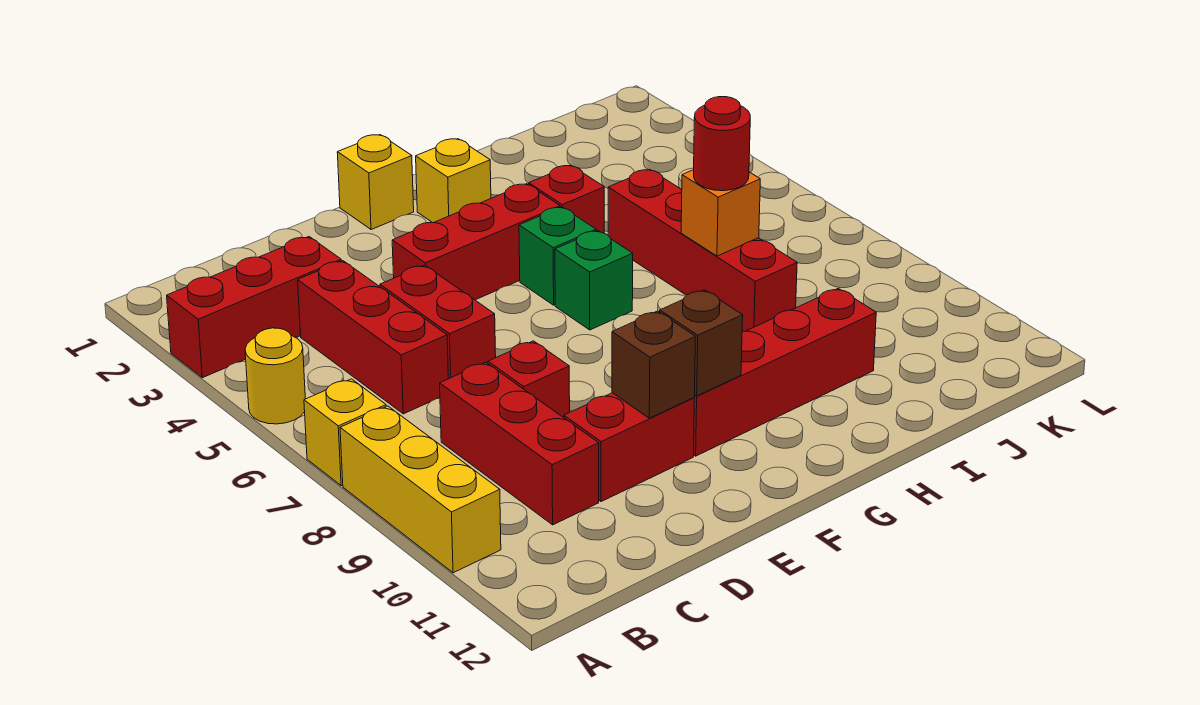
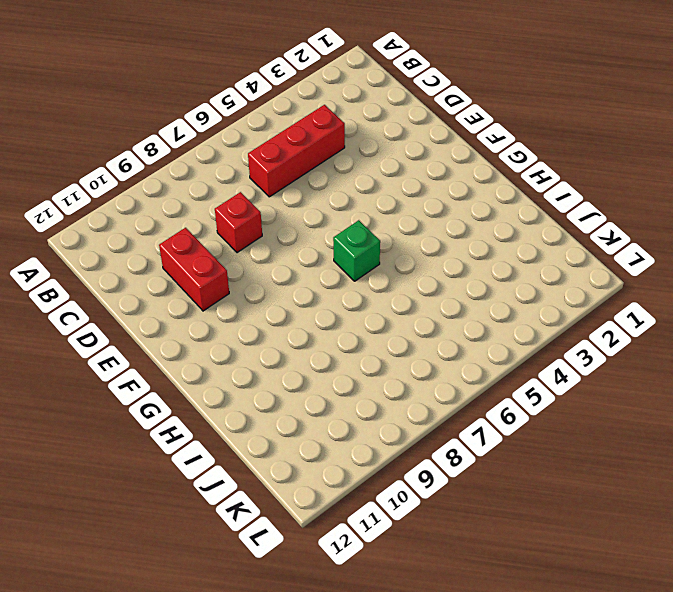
none -> red brick A3:C3 level 1
none -> yellow round brick A5 level 1
none -> yellow brick A7 level 1

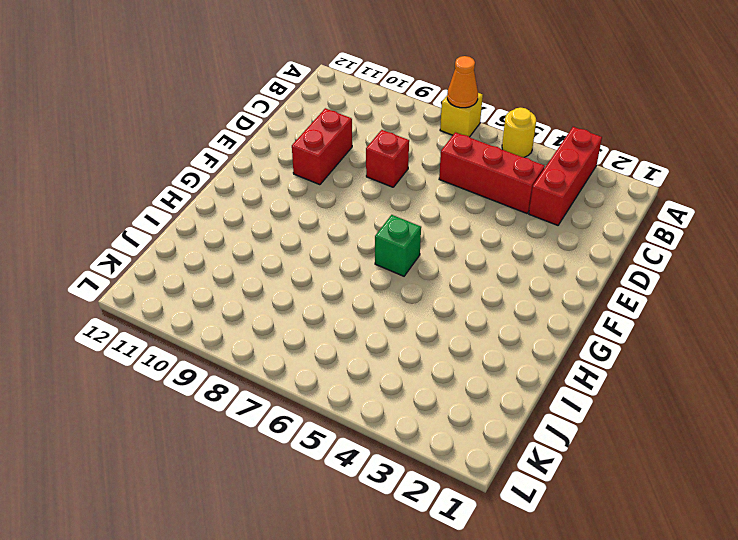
orange cone A7 level 2 -> none
none -> yellow brick A8:A10 level 1
none -> red brick C8:C10 level 1
none -> red brick D5:D6 level 1

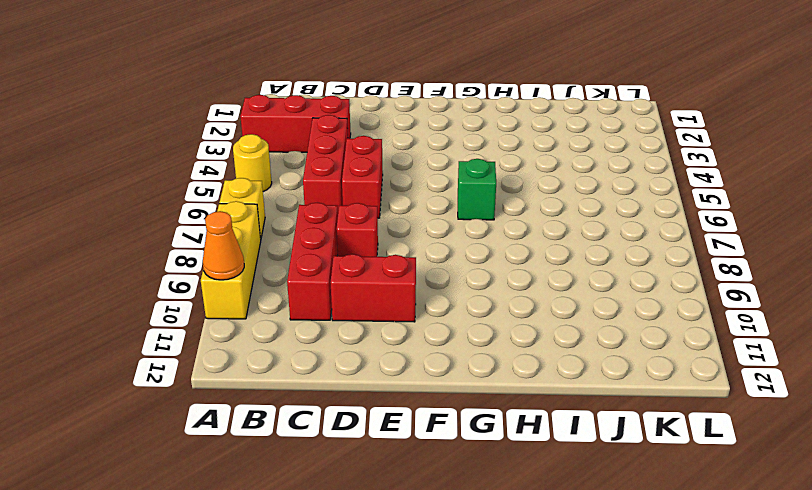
orange cone A10 level 2 -> none
none -> red brick E4:G4 level 1
none -> yellow brick F1 level 1
none -> red brick F10:I10 level 1

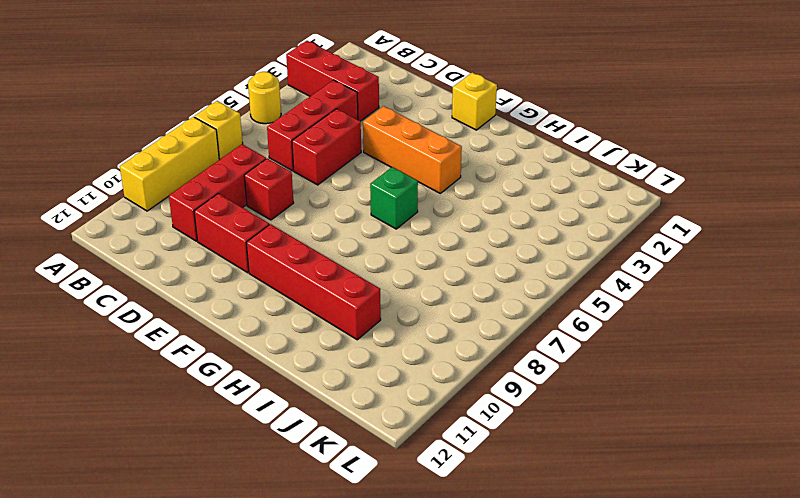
orange brick E4:G4 level 1 -> red brick E4:G4 level 1
none -> yellow brick G2 level 1
none -> green brick G5 level 1
none -> red brick H4 level 1

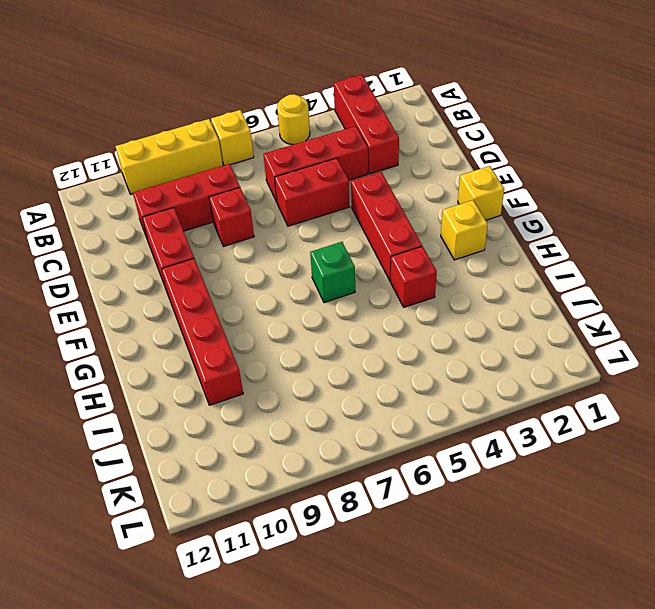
none -> green brick G5 level 1
none -> red brick I5:I8 level 1
none -> brown brick E10 level 2

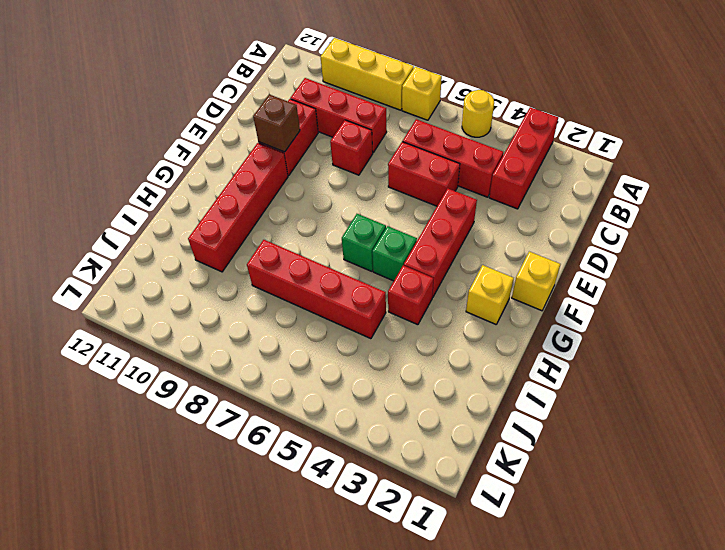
none -> brown brick F10 level 2
none -> orange brick I7 level 2
none -> red round brick I7 level 3

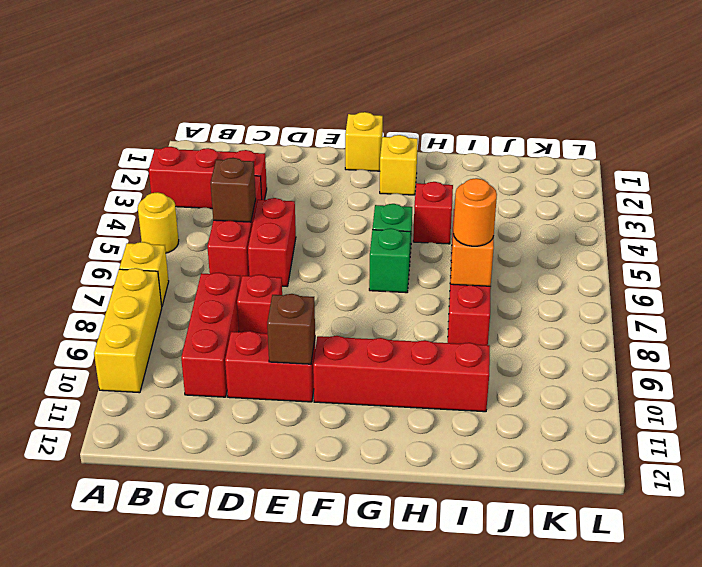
brown brick C5 level 2 -> brown brick F10 level 2
orange round brick I7 level 3 -> red round brick I7 level 3
none -> red brick E4:G4 level 1

